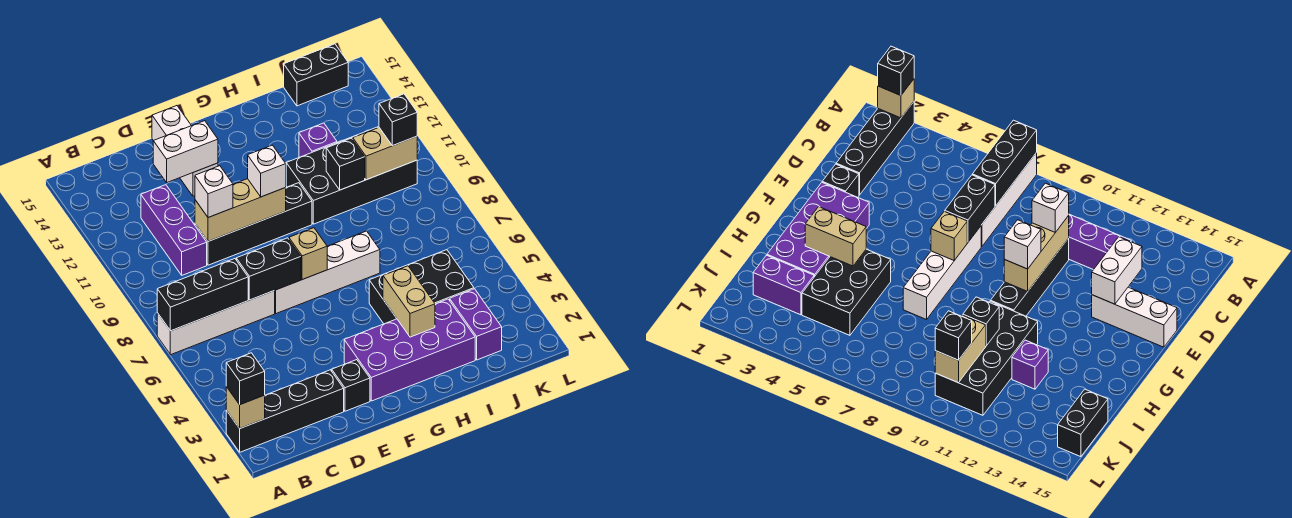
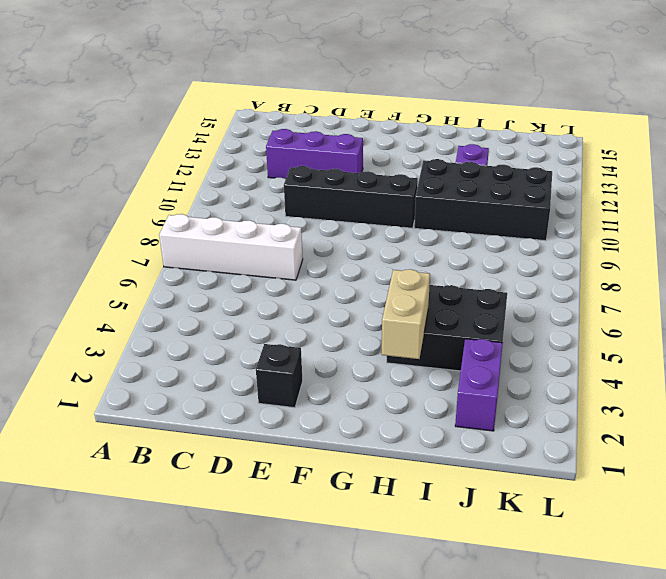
purple brick C12:E12 level 1 -> purple brick C10:C12 level 1
none -> black brick A2:D2 level 1
none -> white brick E7:H7 level 1
none -> white brick E13:E15 level 1

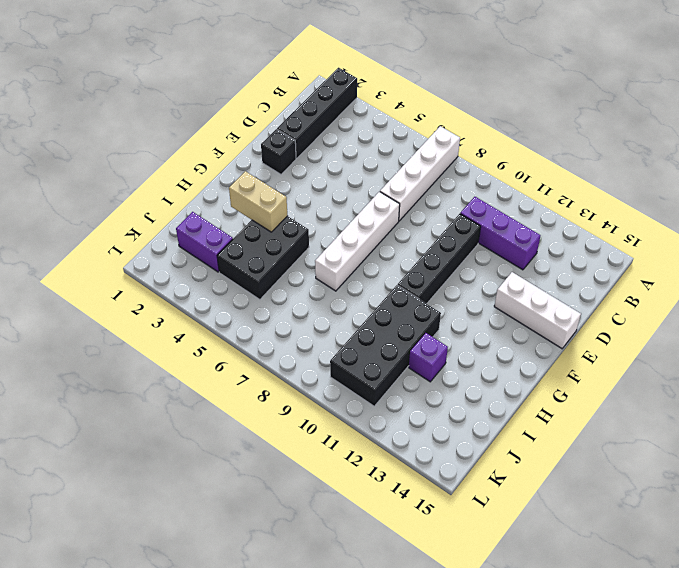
none -> purple brick F2:I3 level 1
none -> black brick J15:K15 level 1
none -> tan brick A2 level 2

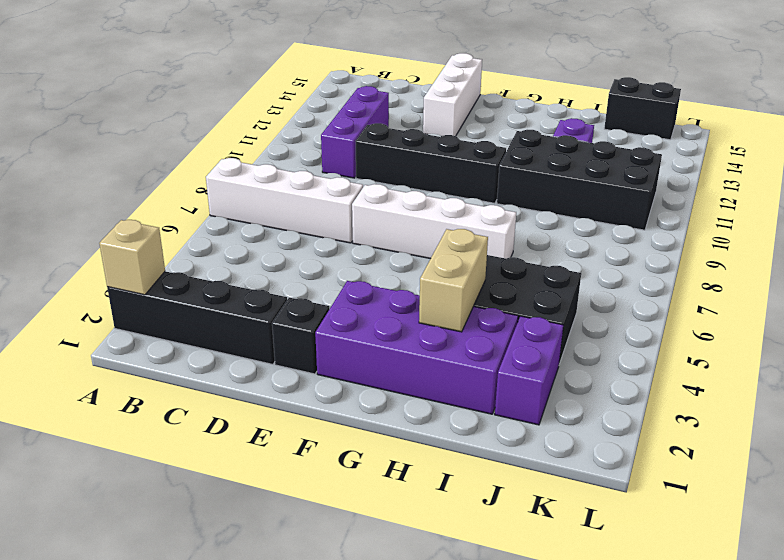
none -> black brick A7:C7 level 2
none -> black brick D7:E7 level 2
none -> tan brick D10:F10 level 2

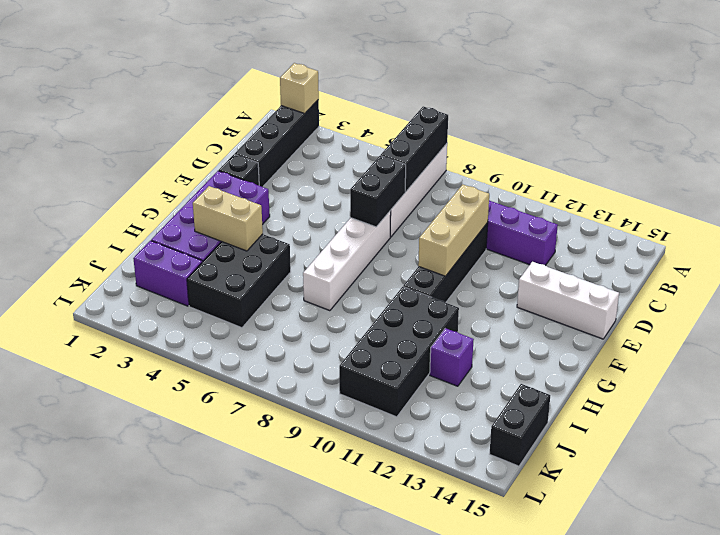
none -> white brick D13:E13 level 2
none -> tan brick F7 level 2
none -> black brick I10 level 2

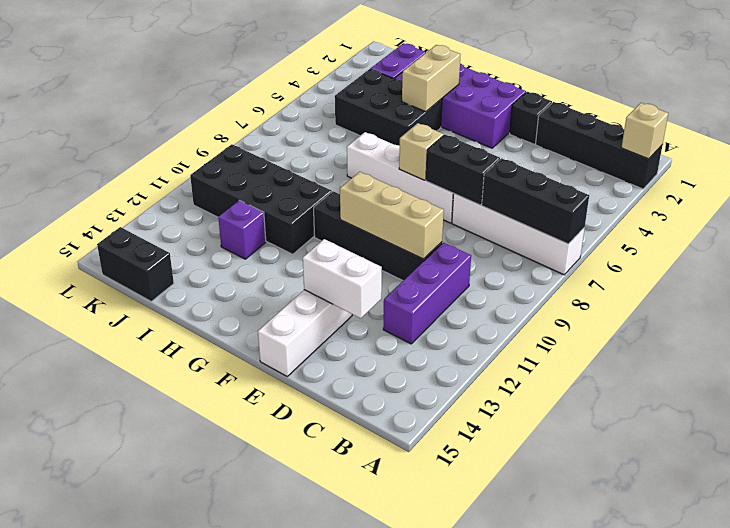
none -> black brick I10 level 2
none -> tan brick J10:K10 level 2
none -> black brick A2 level 3

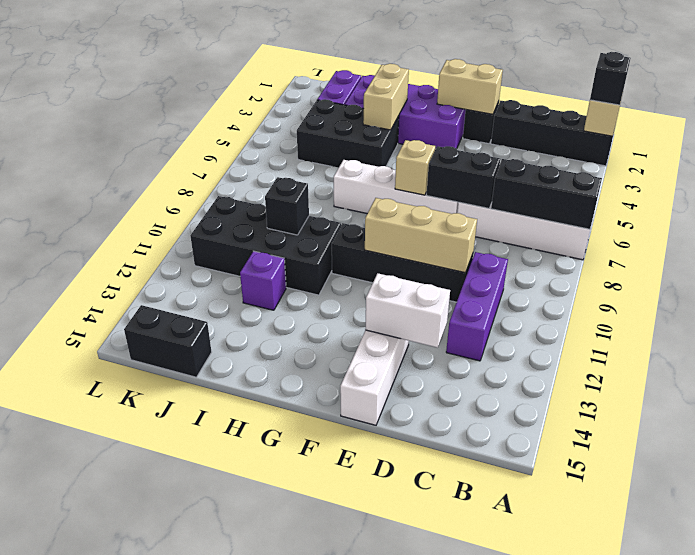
tan brick E2:F2 level 2 -> tan brick J10:K10 level 2
none -> white brick D10 level 3
none -> white brick F10 level 3
none -> black brick K10 level 3

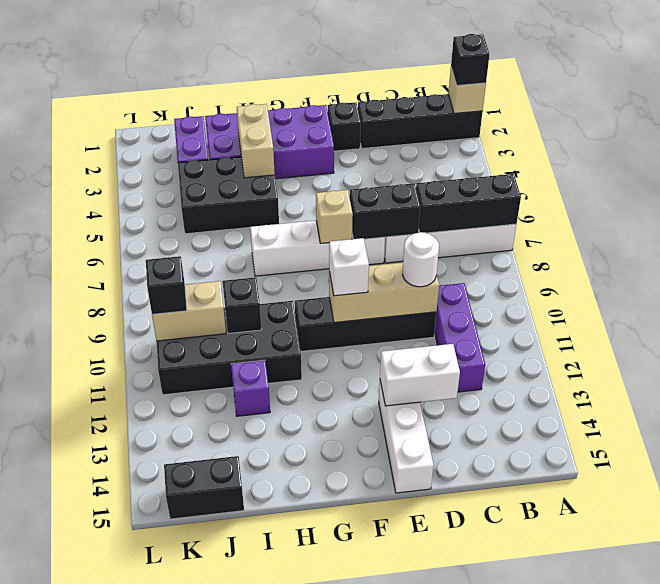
white round brick D10 level 3 -> white brick D10 level 3

